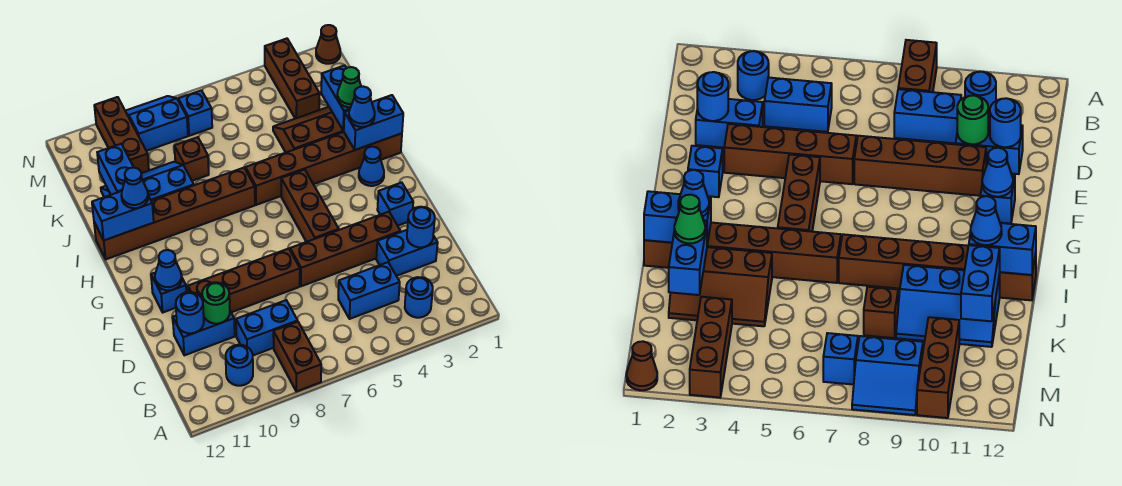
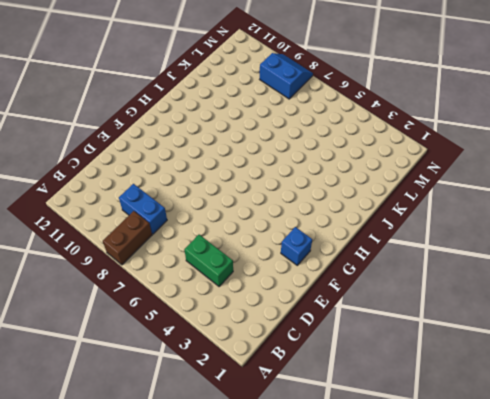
green brick C4:C5 level 1 -> blue brick C4:C5 level 1
none -> blue round brick B3 level 1
none -> blue round brick B10 level 1
none -> blue brick D2:D3 level 1
none -> blue brick D10:D11 level 1

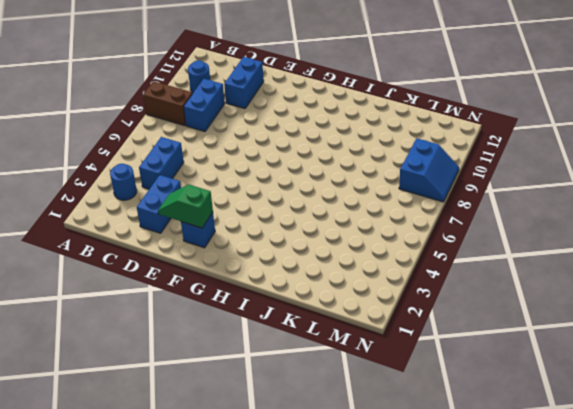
green slope E2:F2 level 2 top F -> none
none -> brown brick E3:E6 level 1
none -> brown brick E7:E10 level 1
none -> brown brick F5:H5 level 1
none -> blue brick F11 level 1

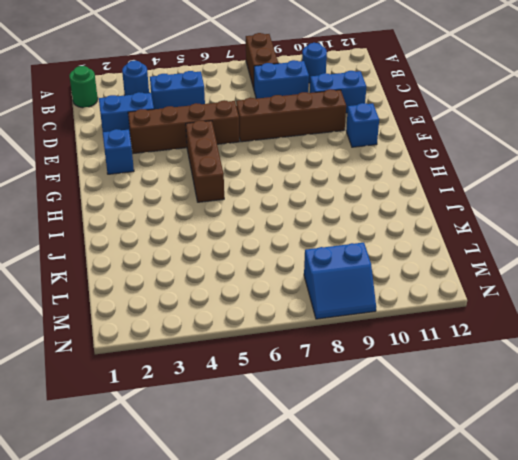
green round brick B1 level 1 -> green round brick D10 level 2
none -> blue cone H2 level 1
none -> brown brick I1:I6 level 1
none -> brown brick I7:I12 level 1
none -> brown slope J2:K4 level 1 top J

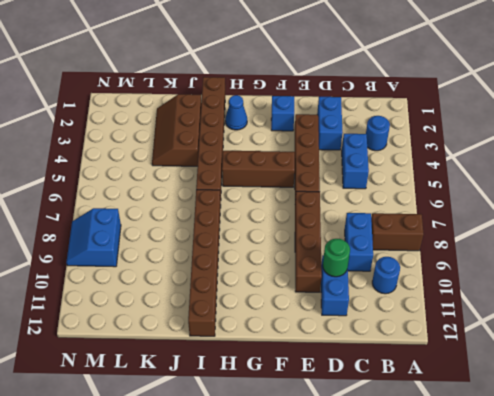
none -> blue brick F11 level 1
none -> blue slope J9:K11 level 1 top J
none -> brown brick K8 level 1
none -> brown brick L3:N3 level 1

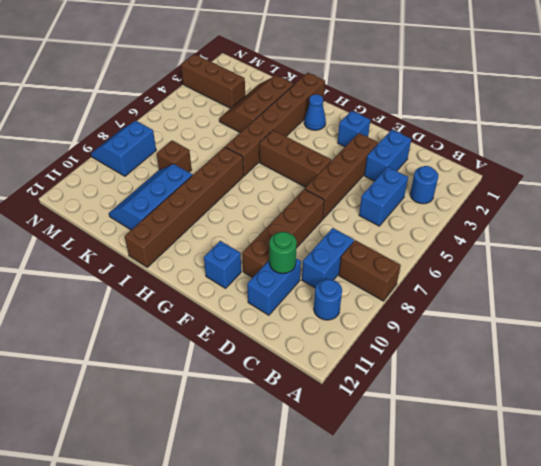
none -> brown brick L10:N10 level 1
none -> blue brick M7 level 1
none -> brown cone N1 level 1
none -> blue round brick D2 level 2

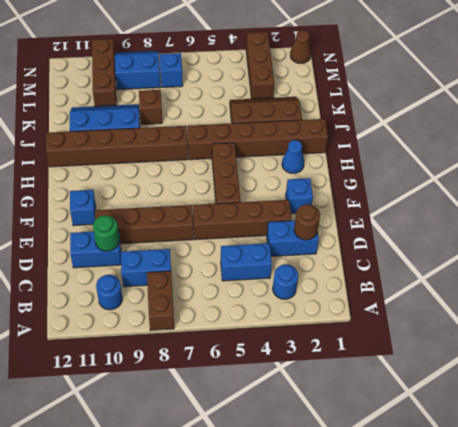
brown round brick D2 level 2 -> blue round brick D2 level 2
none -> blue round brick D11 level 2
none -> blue cone F11 level 2
none -> blue brick I1:I2 level 2
none -> blue brick I11:I12 level 2

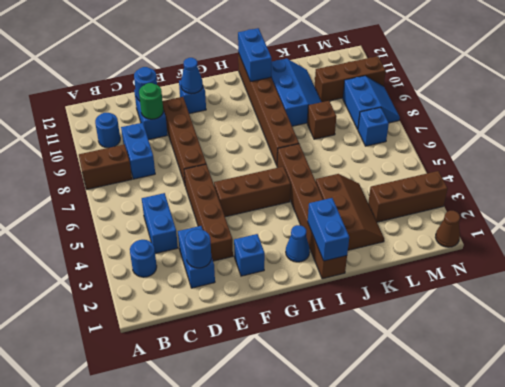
none -> blue brick J2:K2 level 2
none -> blue brick J11:K11 level 2
none -> blue cone I2 level 3
none -> blue cone I11 level 3

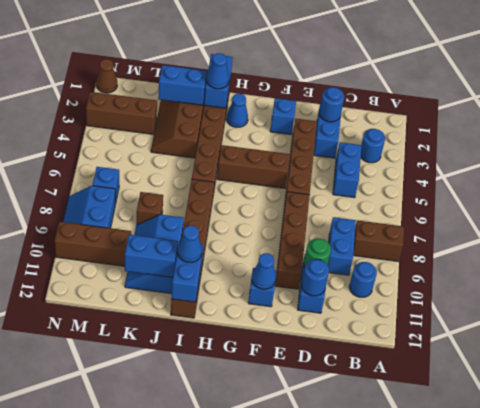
none -> green cone J2 level 3

